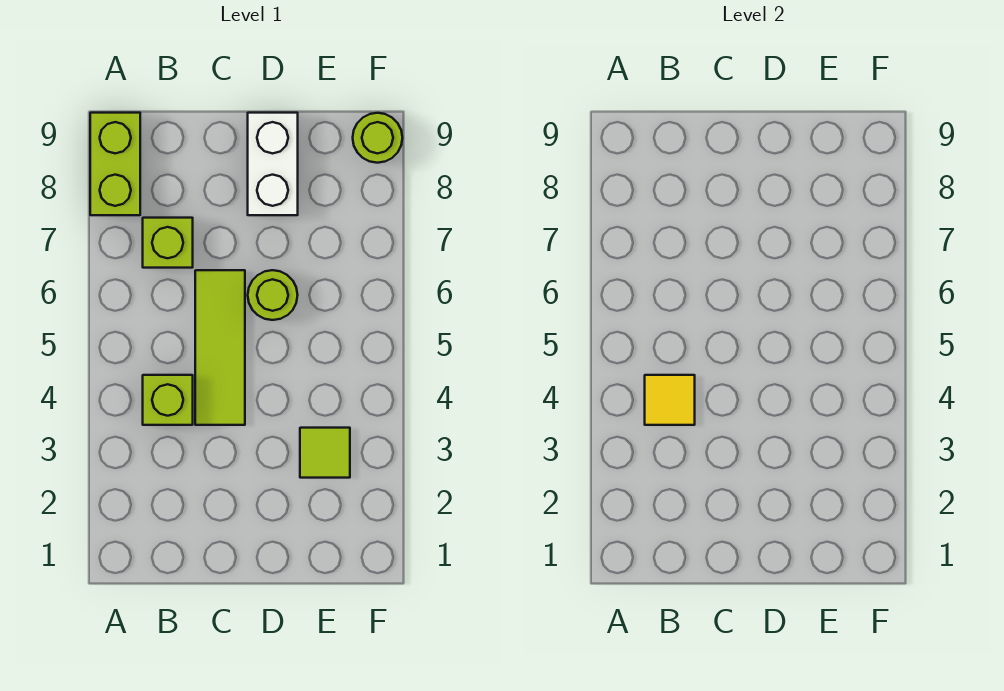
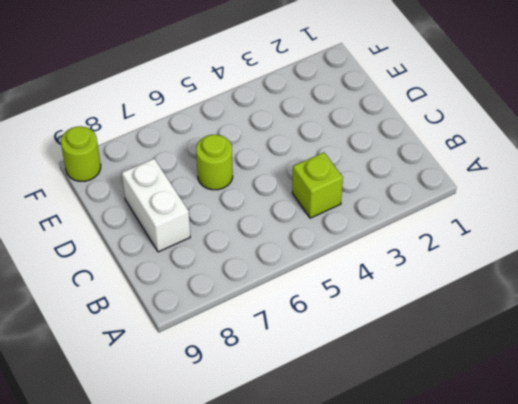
white brick C8:D8 level 1 -> white brick D8:D9 level 1
none -> lime brick A8:A9 level 1
none -> lime brick B7 level 1

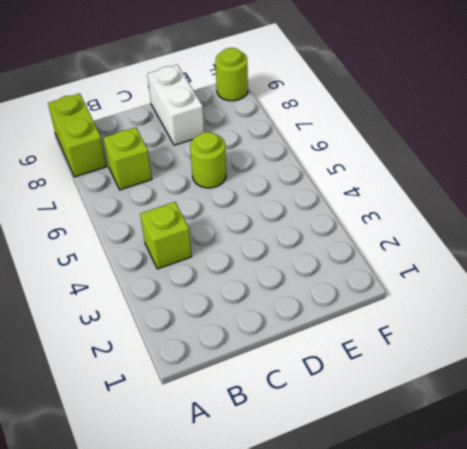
none -> lime tile C4:C6 level 1
none -> lime tile E3 level 1

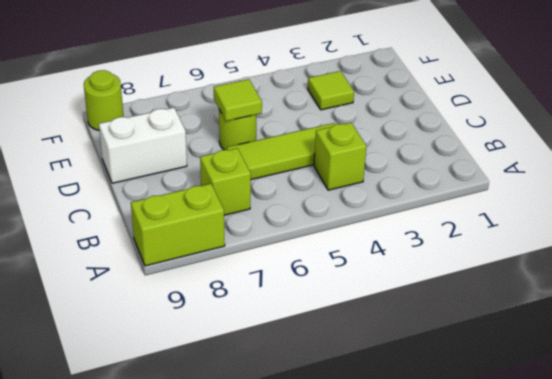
lime tile D6 level 2 -> none
none -> yellow tile B4 level 2

